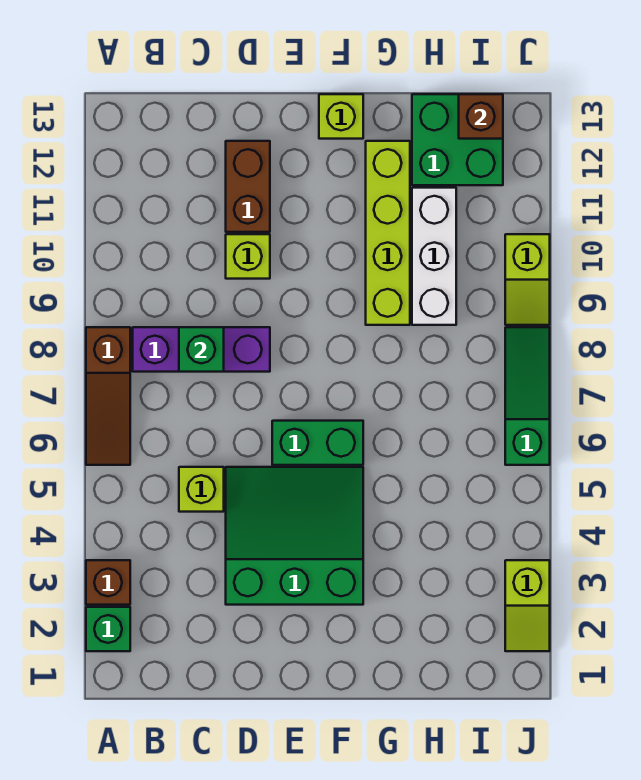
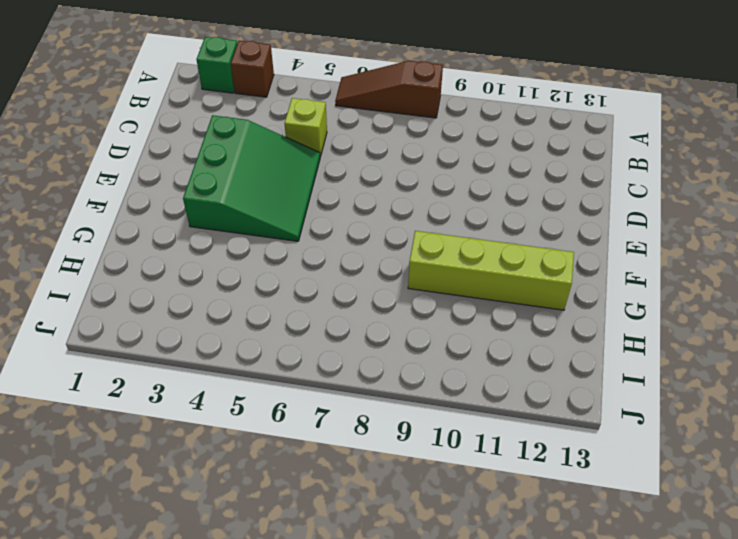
none -> purple brick B8:D8 level 1
none -> lime brick D10 level 1
none -> brown brick D11:D12 level 1

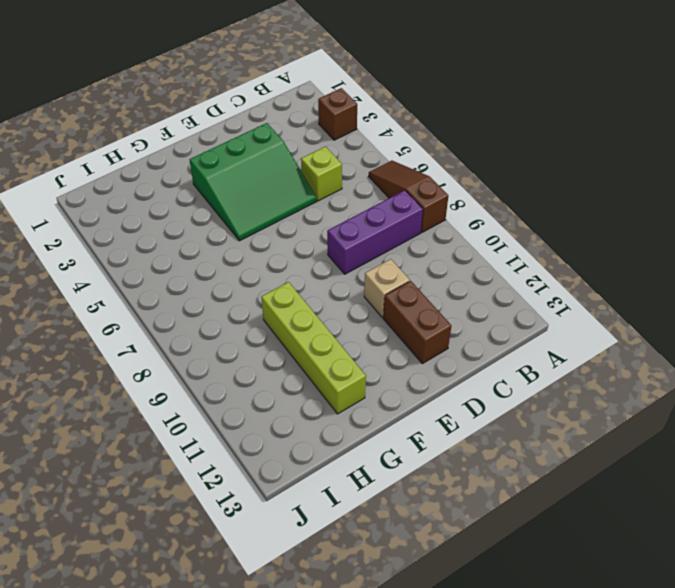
tan brick D10 level 1 -> lime brick D10 level 1
none -> green brick A2 level 1
none -> green brick E6:F6 level 1
none -> lime brick F13 level 1

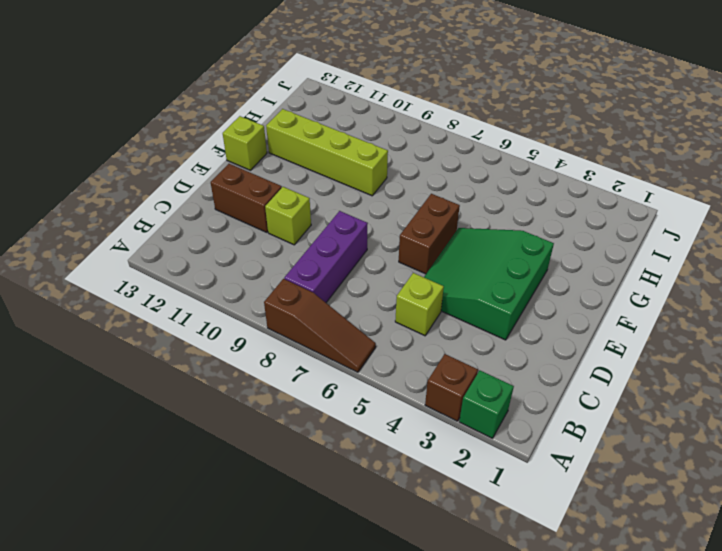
brown brick E6:F6 level 1 -> green brick E6:F6 level 1
none -> white brick H9:H11 level 1
none -> green brick H12:I13 level 1
none -> lime slope J2:J3 level 1 top 3

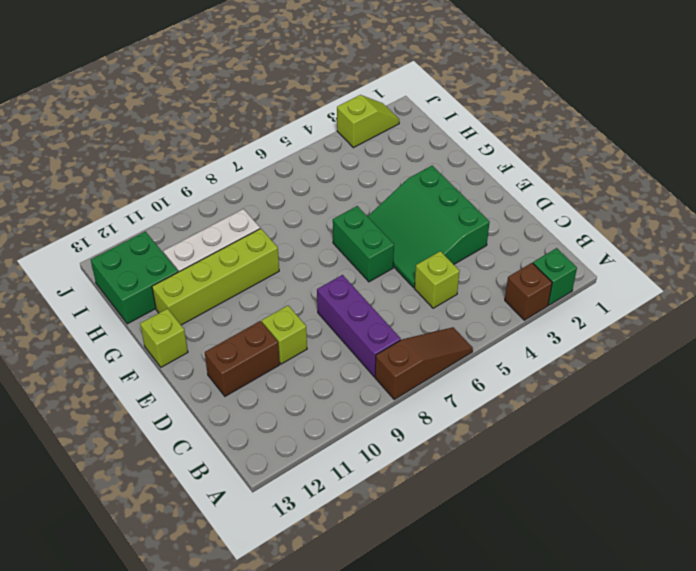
none -> green slope J6:J8 level 1 top 6
none -> lime slope J9:J10 level 1 top 10
none -> green brick C8 level 2

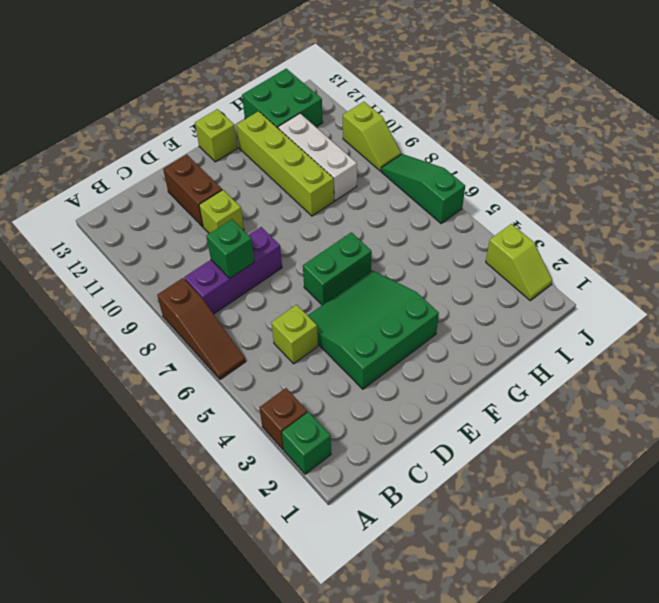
none -> brown brick I13 level 2

